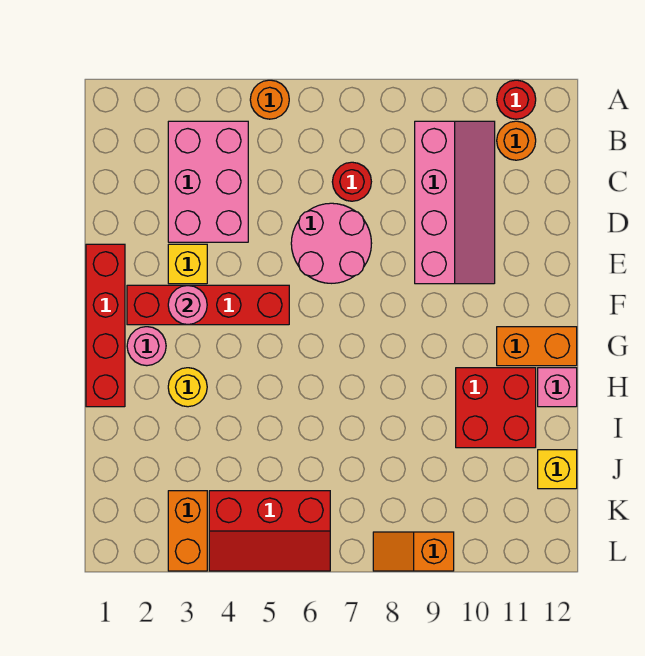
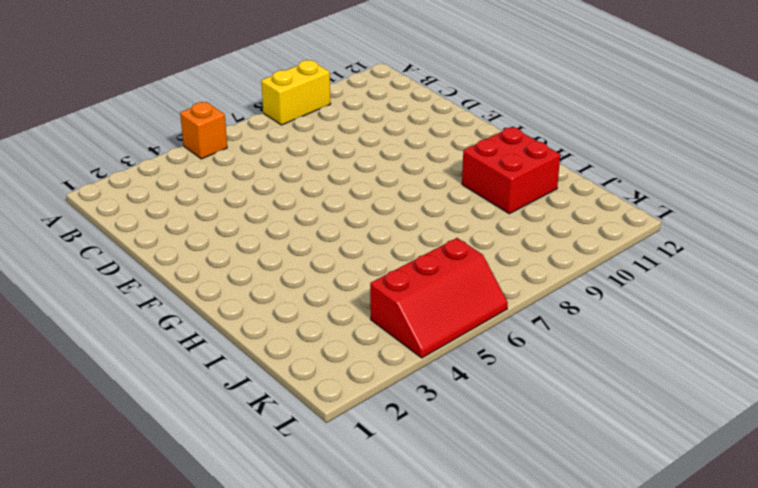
orange brick A5 level 1 -> orange round brick A5 level 1
yellow brick A8:A9 level 1 -> none
none -> red round brick A11 level 1
none -> pink brick B3:D4 level 1
none -> pink slope B9:E10 level 1 top 9

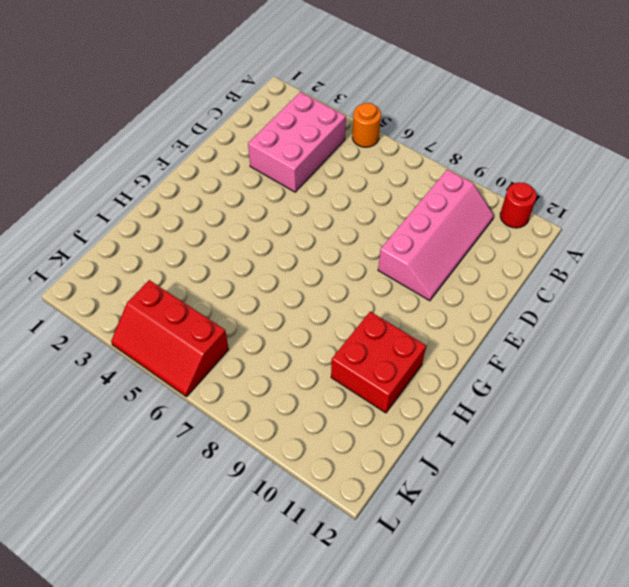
none -> orange round brick B11 level 1
none -> red round brick C7 level 1
none -> pink round brick D6:E7 level 1

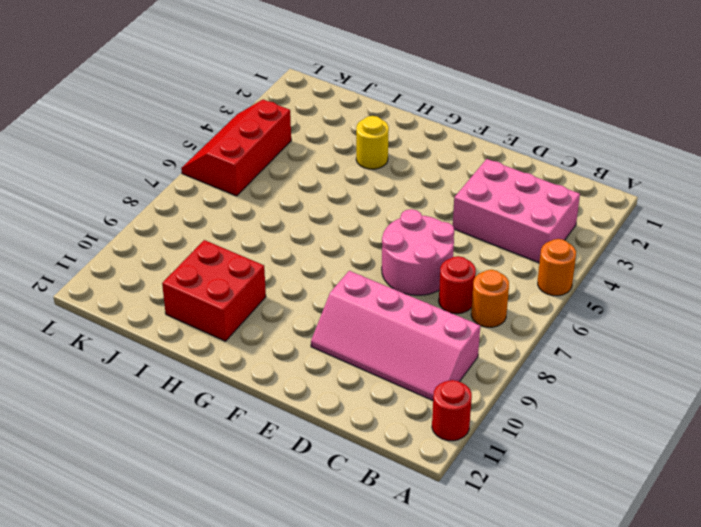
orange round brick B7 level 1 -> orange round brick B11 level 1
none -> red brick E1:H1 level 1
none -> yellow brick E3 level 1
none -> red brick F2:F5 level 1

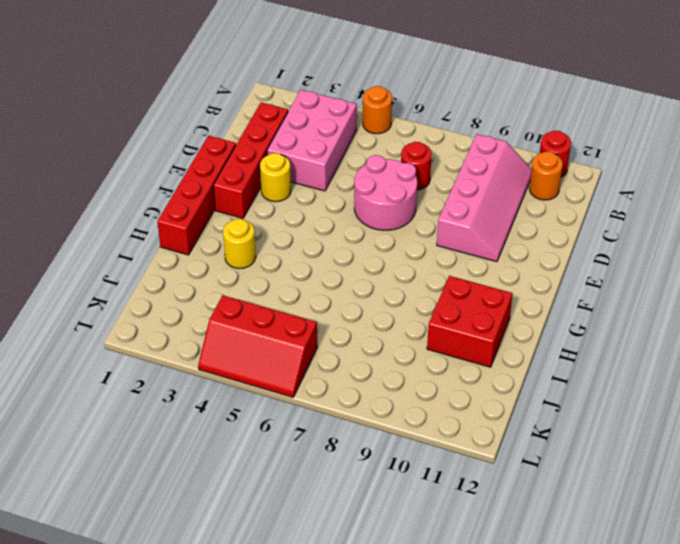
red brick C2:F2 level 1 -> red brick F2:F5 level 1
yellow round brick E3 level 1 -> yellow brick E3 level 1
none -> pink round brick G2 level 1
none -> orange brick G11:G12 level 1
none -> pink brick H12 level 1

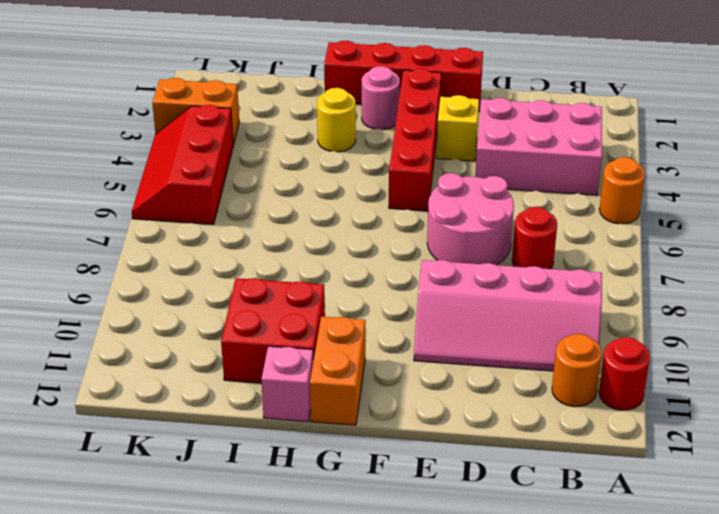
none -> yellow brick J12 level 1
none -> orange slope L8:L9 level 1 top 9
none -> pink round brick F3 level 2

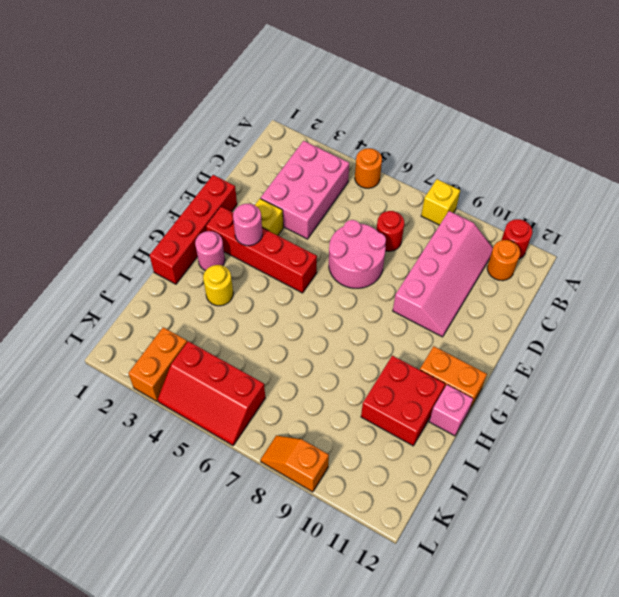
yellow brick A8 level 1 -> yellow brick J12 level 1

